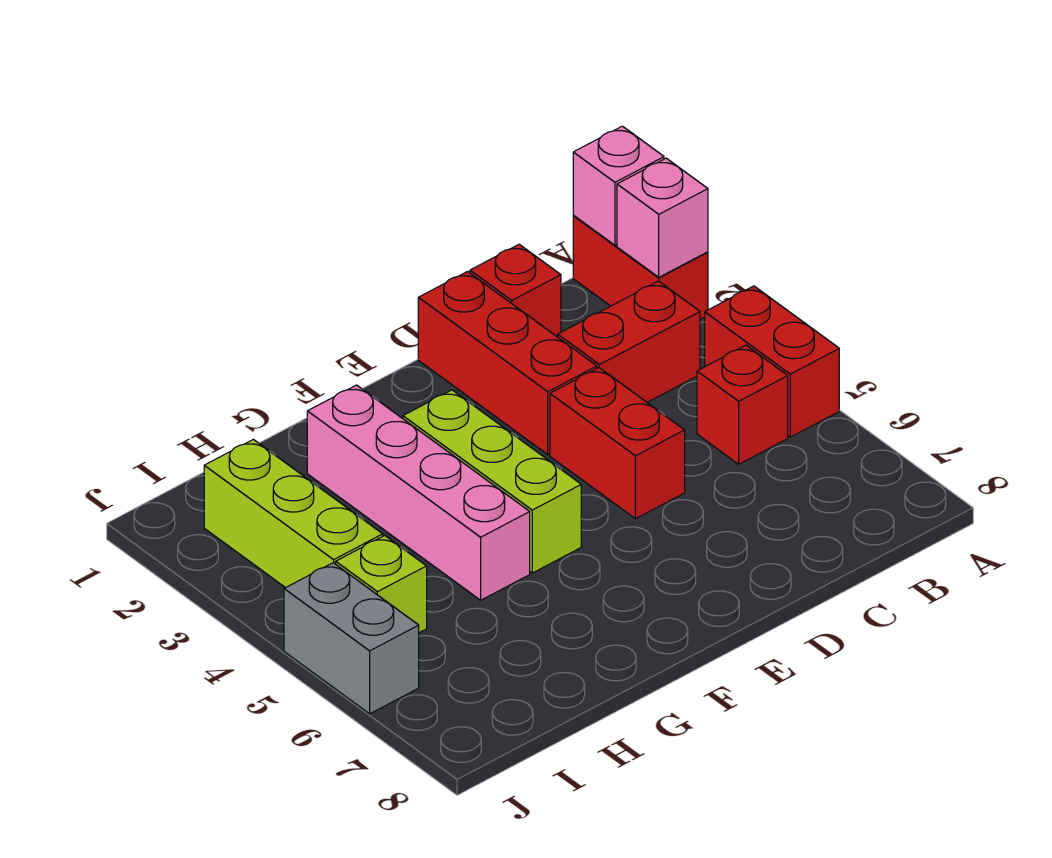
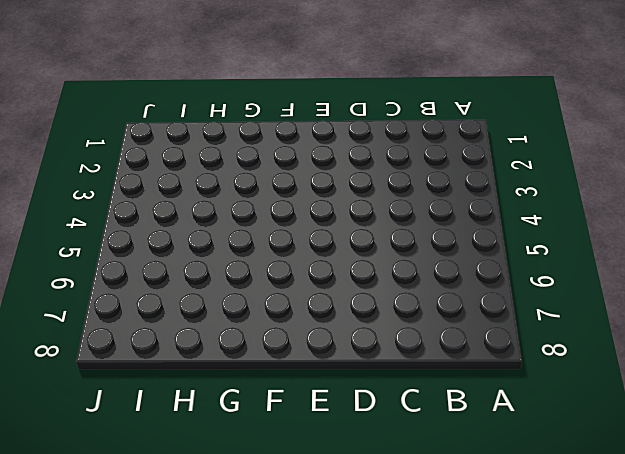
none -> red brick A1:A2 level 1
none -> red brick A4:A5 level 1
none -> red brick B3:C3 level 1

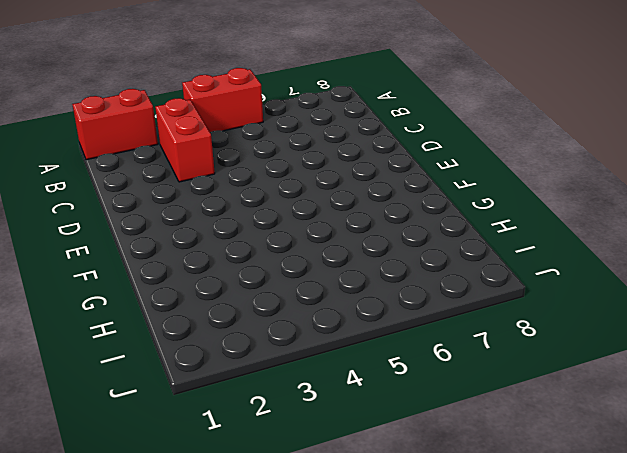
none -> red brick B5 level 1
none -> red brick C1 level 1
none -> red brick D1:D3 level 1

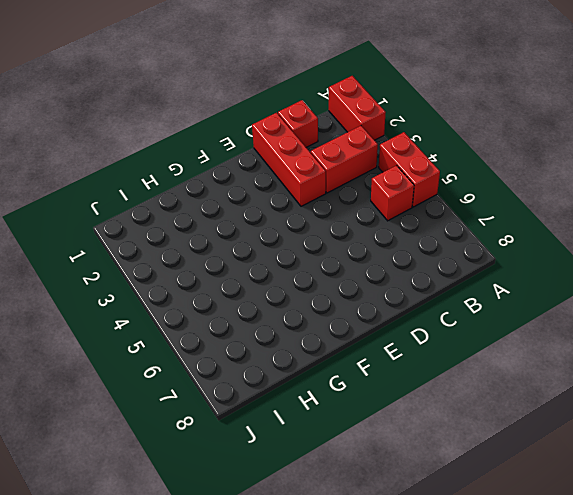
none -> red brick D4:D5 level 1
none -> lime brick F3:F5 level 1
none -> pink brick G2:G5 level 1

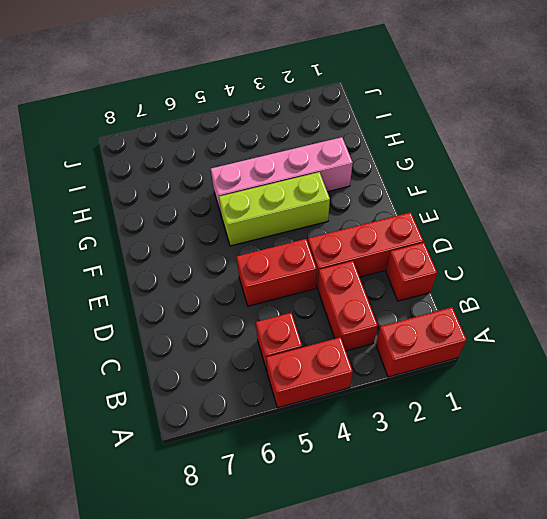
none -> lime brick I2:I4 level 1
none -> lime brick I5 level 1
none -> grey brick J5:J6 level 1

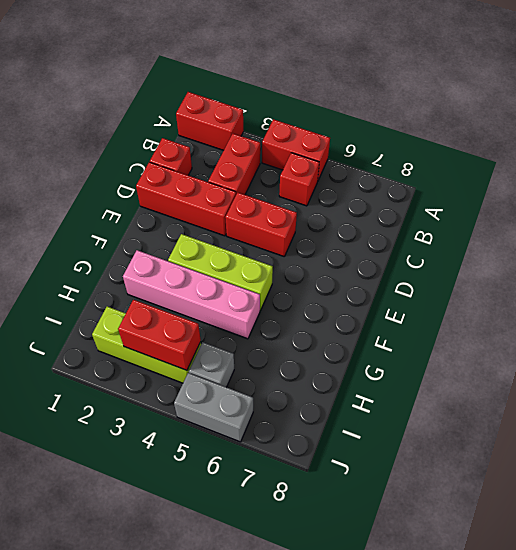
red brick I3:I4 level 2 -> none
grey brick I5 level 1 -> lime brick I5 level 1
none -> pink brick A1 level 2
none -> pink brick A2 level 2

